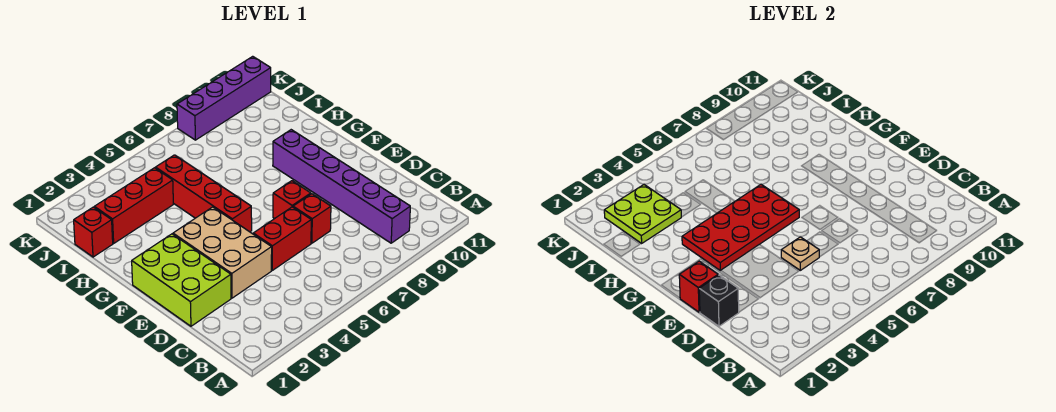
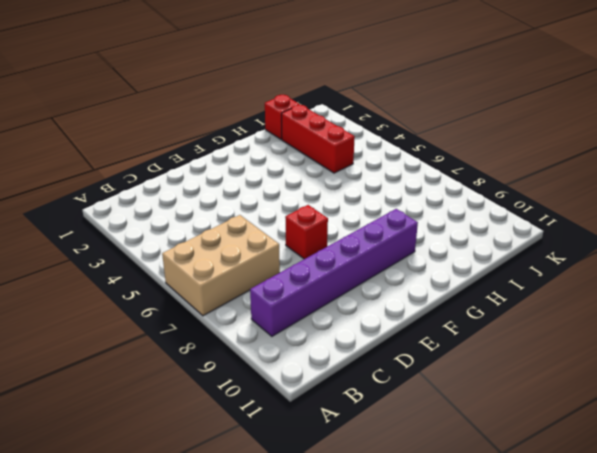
tan brick A6:C7 level 1 -> tan brick D3:F4 level 1
none -> lime brick D1:F2 level 1
none -> red brick D5:D6 level 1
none -> red brick D7 level 1

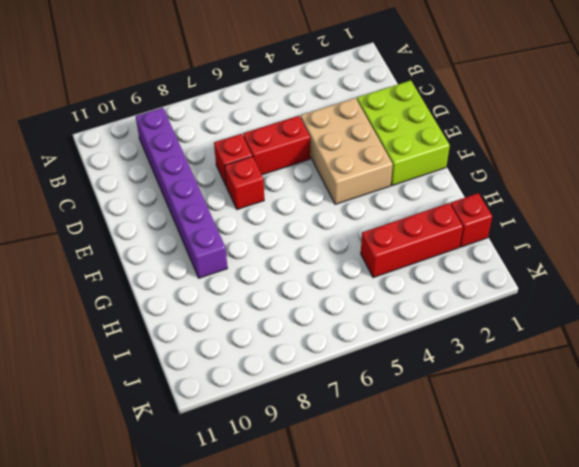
none -> red brick F5:I5 level 1
none -> purple brick K8:K11 level 1
none -> black brick D1 level 2

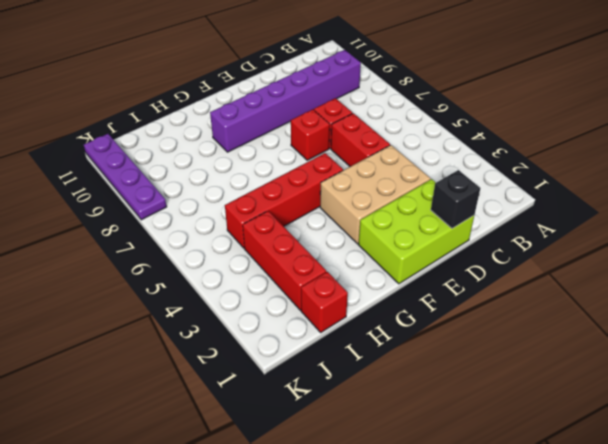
purple plate K8:K11 level 1 -> purple brick K8:K11 level 1
none -> tan plate D5 level 2
none -> red brick E1 level 2
none -> red plate F3:G6 level 2

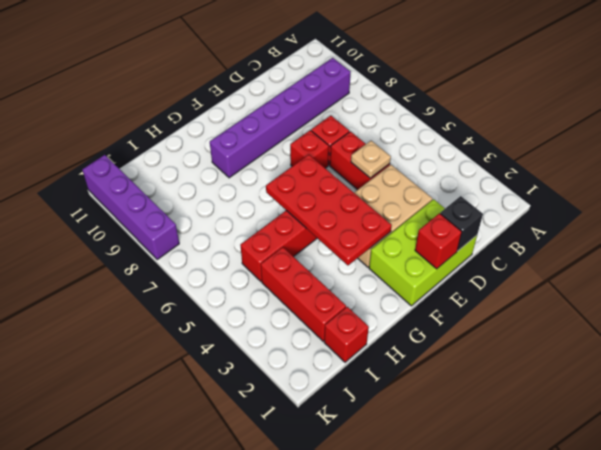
none -> lime plate I2:J3 level 2

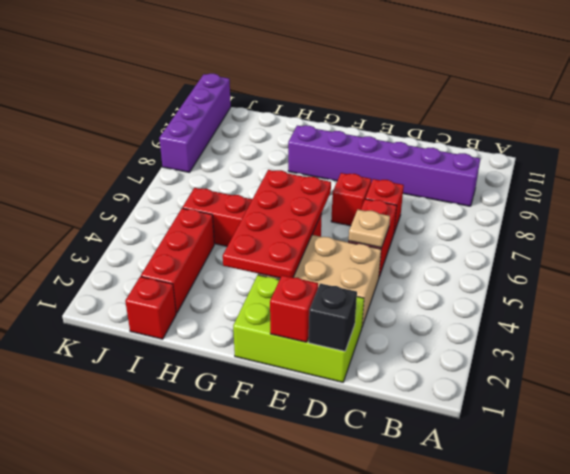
none -> lime plate I2:J3 level 2

